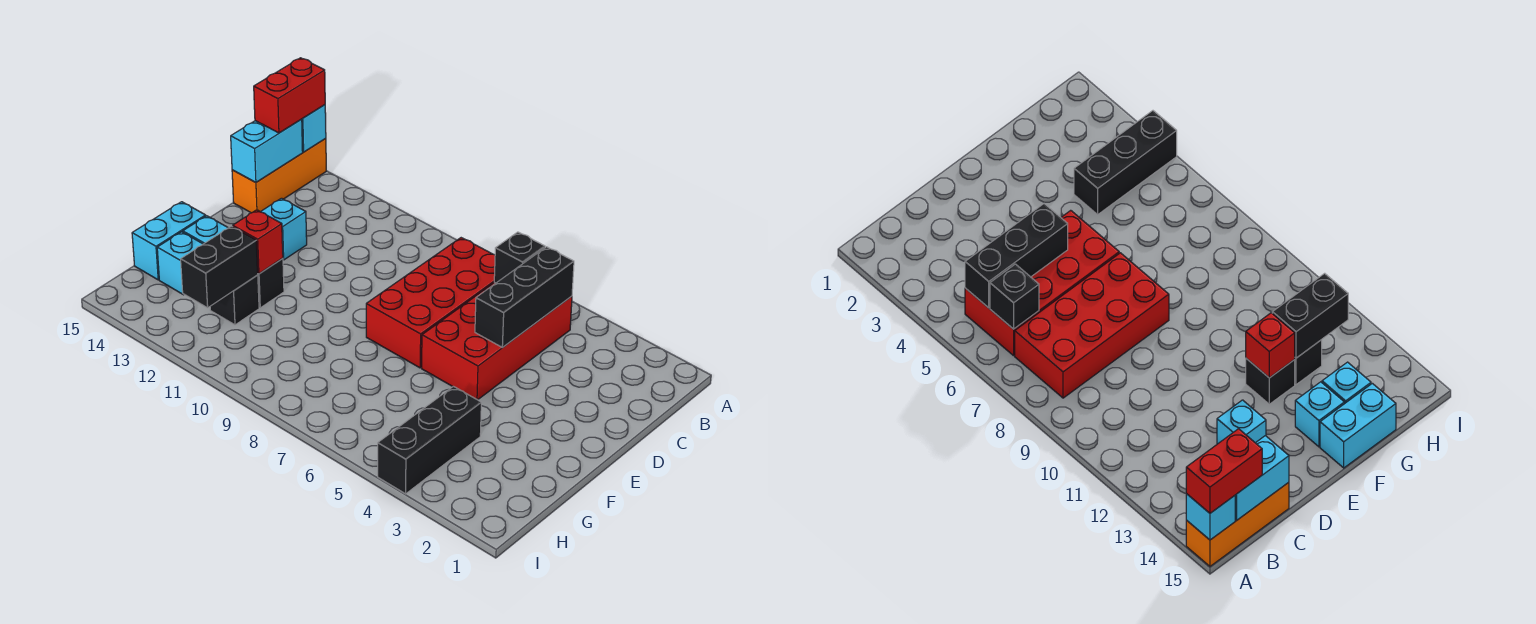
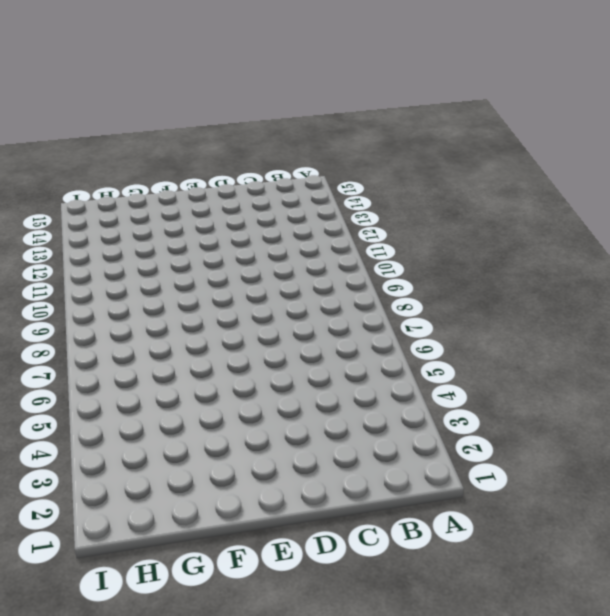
none -> orange brick A15:C15 level 1
none -> red brick B5:E6 level 1
none -> red brick B7:E8 level 1

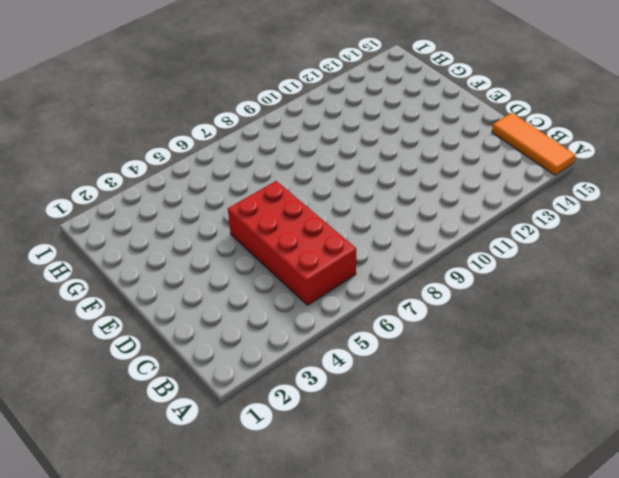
orange tile A15:C15 level 1 -> orange brick A15:C15 level 1
none -> red brick B7:E8 level 1
none -> cyan brick D13 level 1
none -> black brick F12 level 1

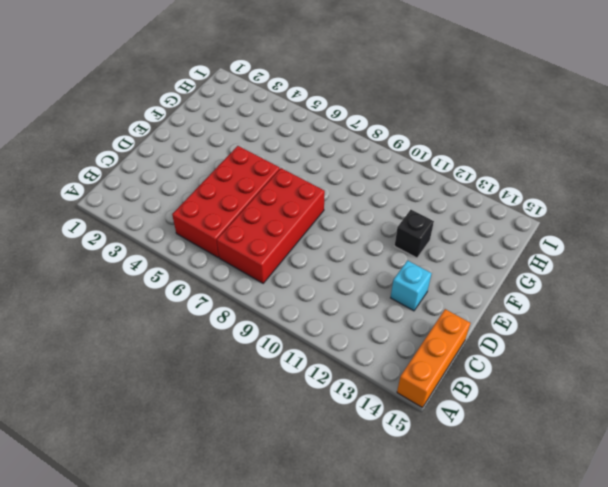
none -> cyan brick F14 level 1
none -> cyan brick F15:G15 level 1
none -> black brick G4:I4 level 1

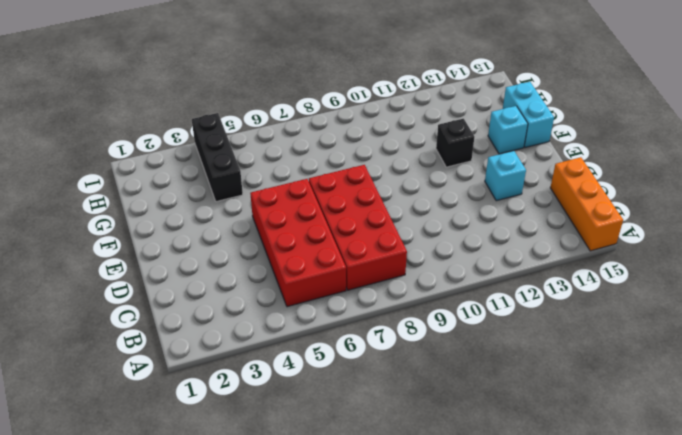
none -> black brick G12 level 1
none -> cyan brick G14 level 1
none -> cyan brick A15 level 2

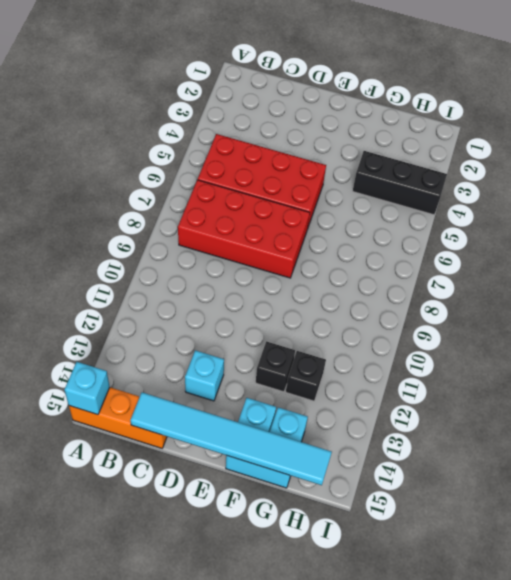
cyan tile C15:H15 level 2 -> cyan brick B15:C15 level 2
none -> black brick B5:D5 level 2
none -> black brick B6 level 2
none -> red brick F12 level 2

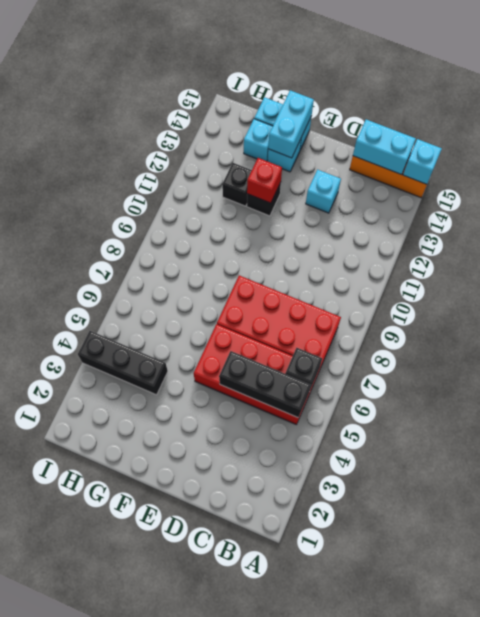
cyan brick F14:F15 level 2 -> none
none -> black brick G12:H12 level 2
none -> red brick A15:B15 level 3

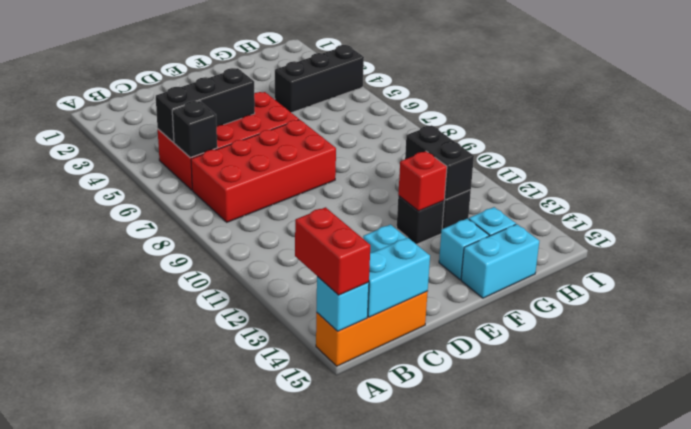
red brick A14:A15 level 3 -> red brick A15:B15 level 3
black brick G11:G12 level 2 -> black brick G12:H12 level 2

